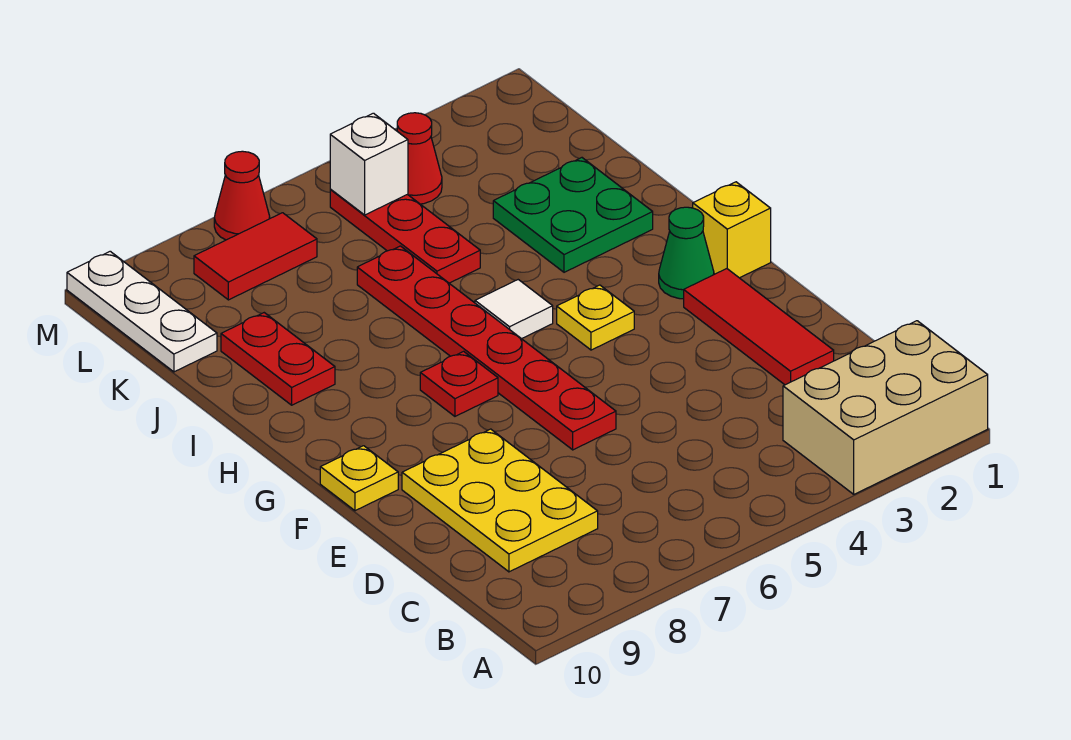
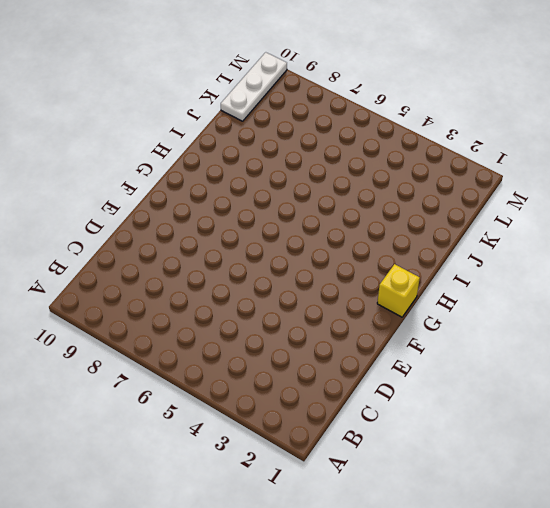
none -> tan brick A1:B3 level 1
none -> yellow plate C8:E9 level 1
none -> red tile D2:F2 level 1

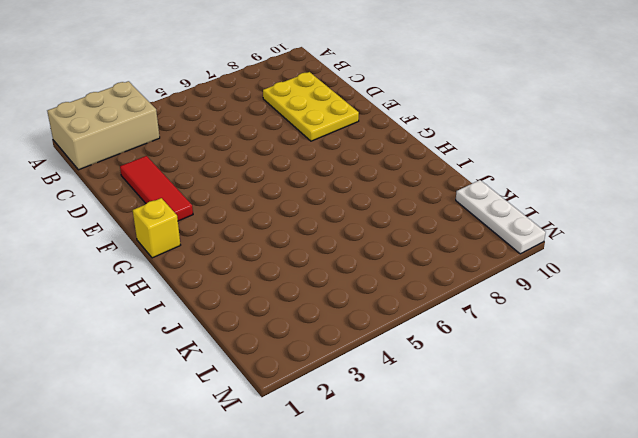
none -> red plate E6:J6 level 1
none -> yellow plate F10 level 1
none -> green cone G2 level 1

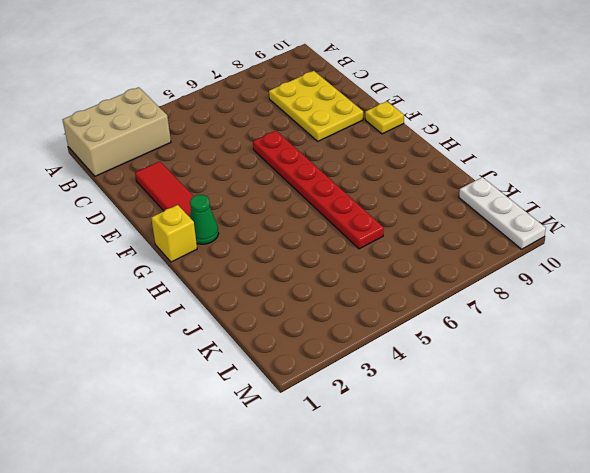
none -> yellow plate G4 level 1
none -> red plate G7 level 1
none -> white tile H5 level 1

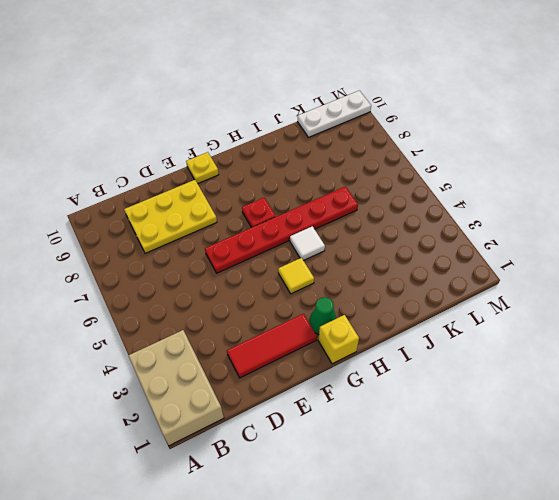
yellow tile G4 level 1 -> yellow plate G4 level 1
none -> green plate I2:J3 level 1
none -> red plate I9:J9 level 1
none -> red plate J5:L5 level 1

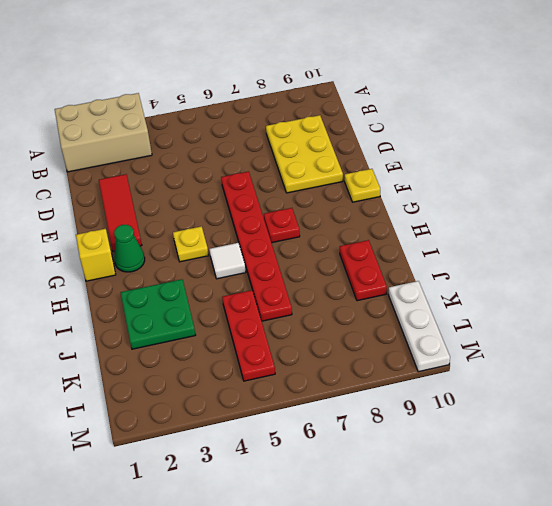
none -> red cone L4 level 1
none -> red tile L7:L8 level 1
none -> red cone M7 level 1

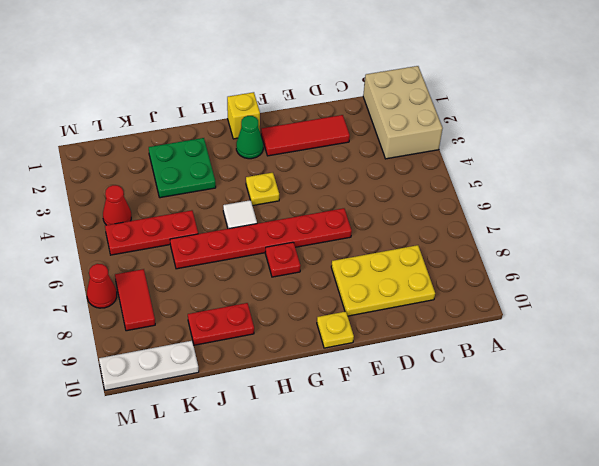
none -> white brick L5 level 2

